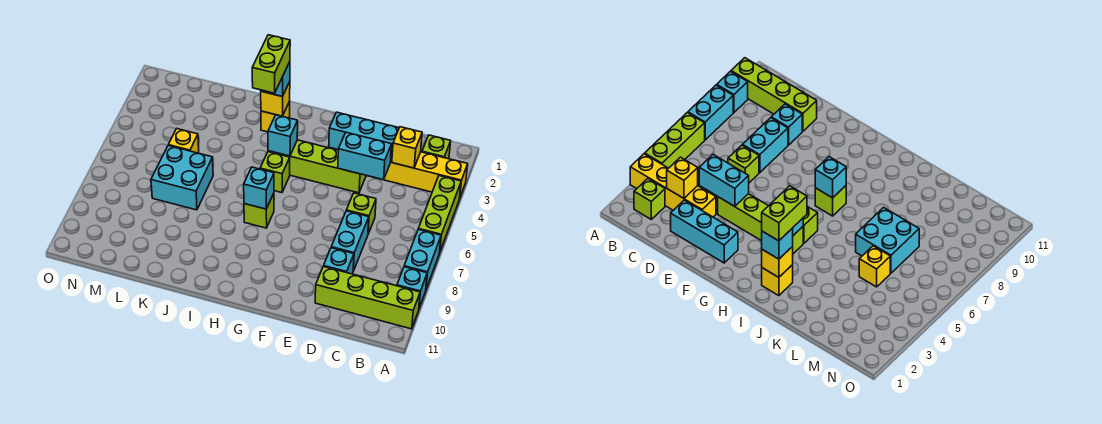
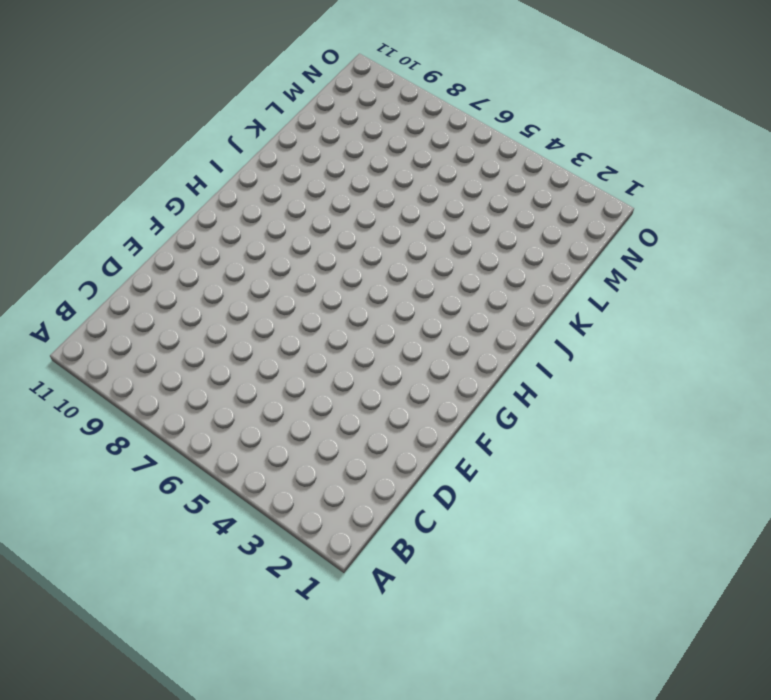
none -> yellow brick A3:D3 level 1
none -> lime brick A4:A6 level 1
none -> cyan brick A7:A8 level 1

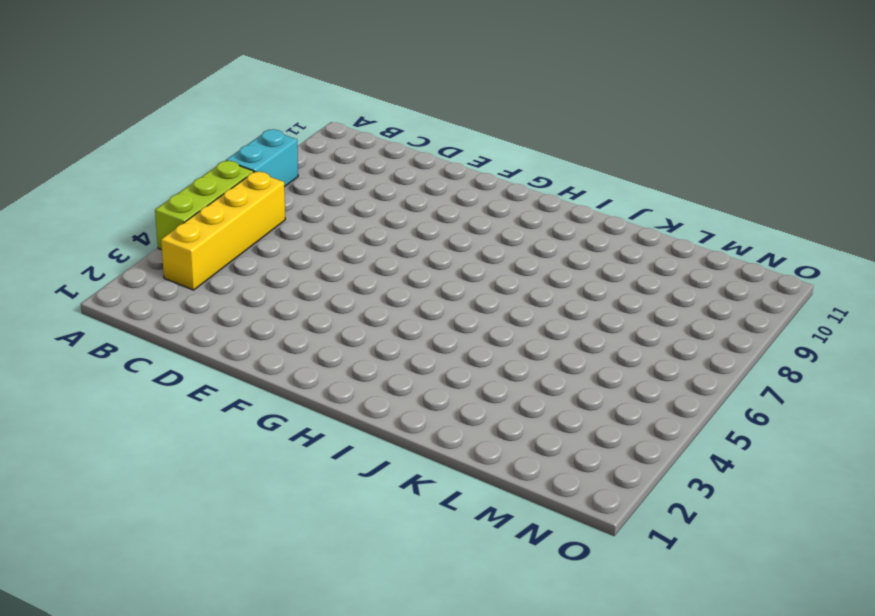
yellow brick B3:B6 level 1 -> yellow brick A3:D3 level 1
none -> cyan brick A9 level 1
none -> lime brick A10:D10 level 1
none -> lime brick B2 level 1

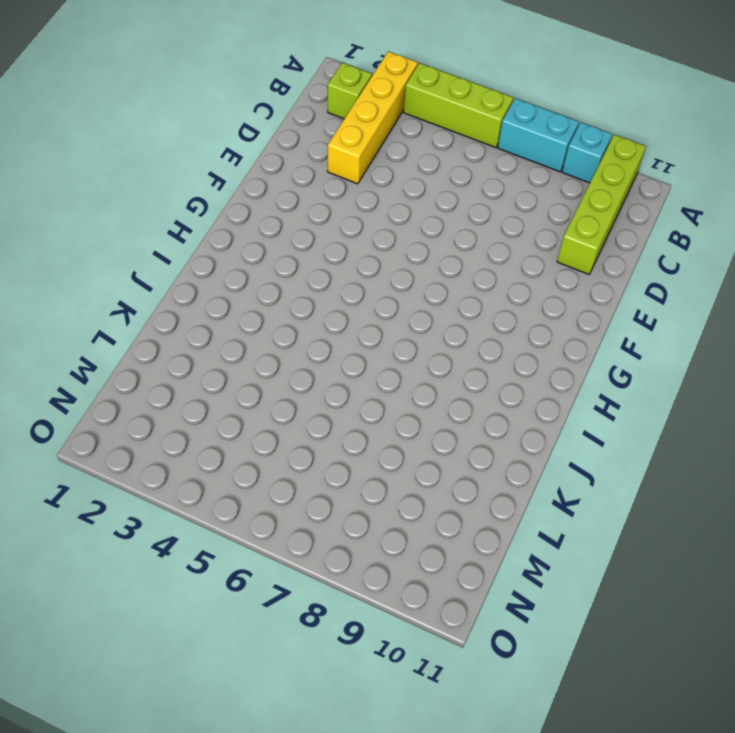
none -> cyan brick D2:F2 level 1
none -> lime brick D6 level 1
none -> cyan brick D7:D8 level 1

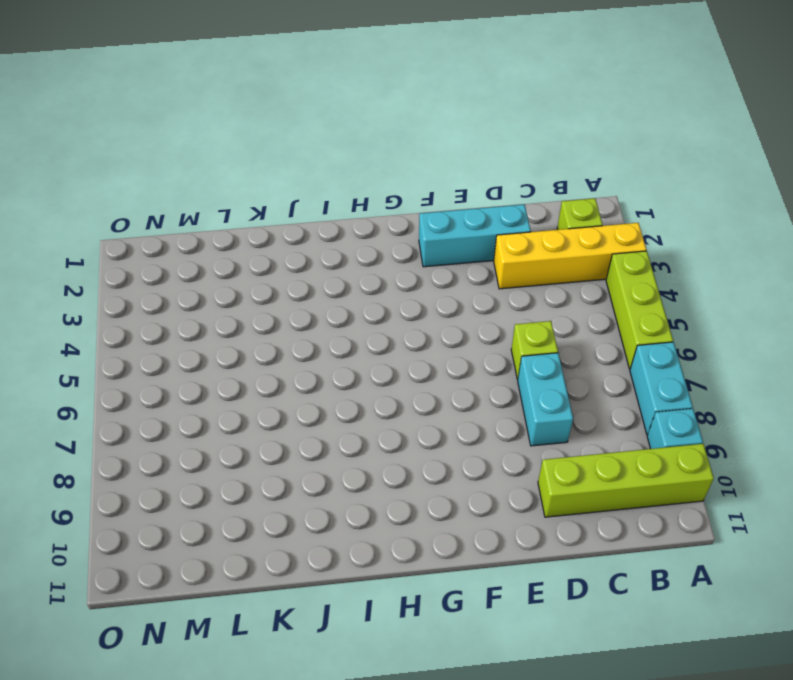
none -> cyan brick D9 level 1
none -> lime brick E4:H4 level 1
none -> lime brick H5 level 1

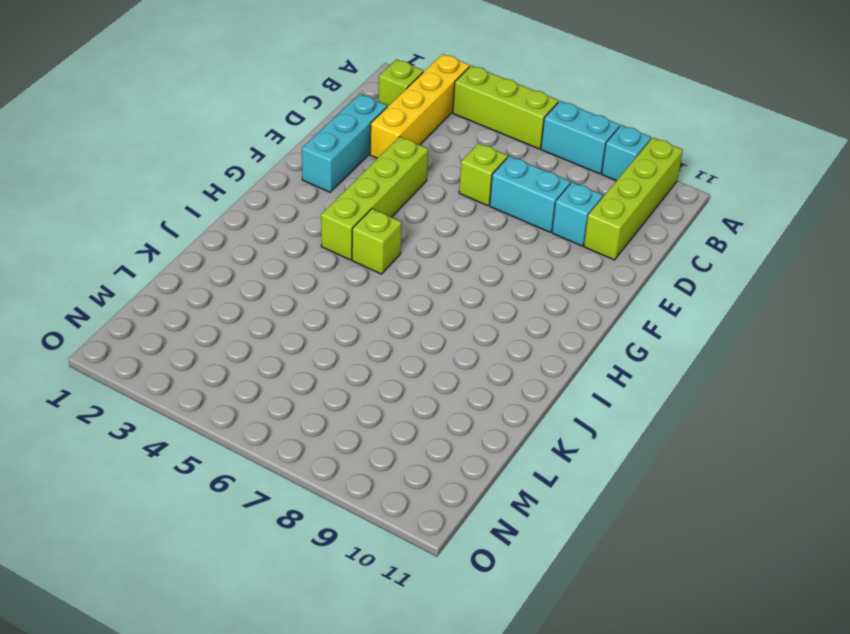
none -> lime brick H7 level 1
none -> yellow brick I2 level 1
none -> cyan brick K6:L7 level 1

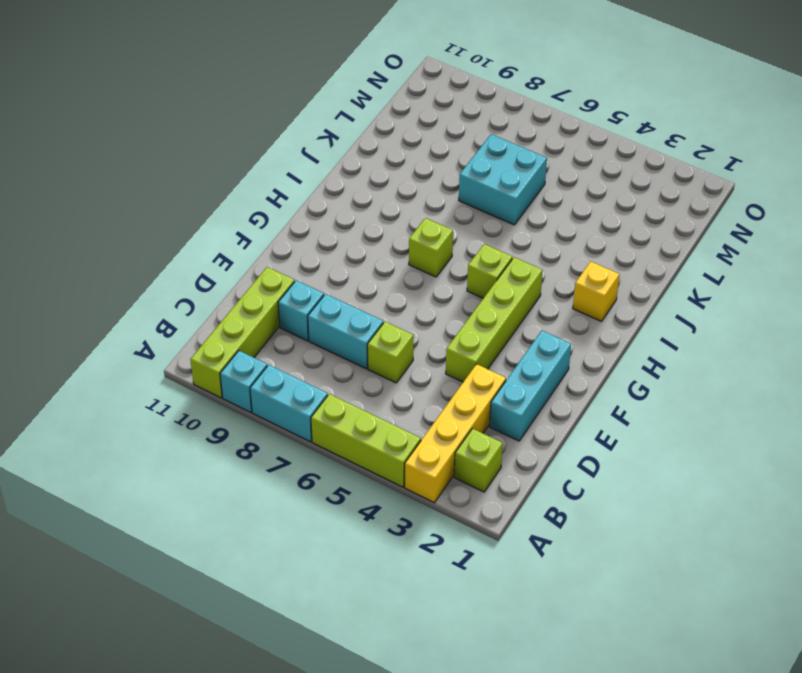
none -> yellow brick L5 level 1
none -> yellow brick C3 level 2
none -> cyan brick D4:E4 level 2

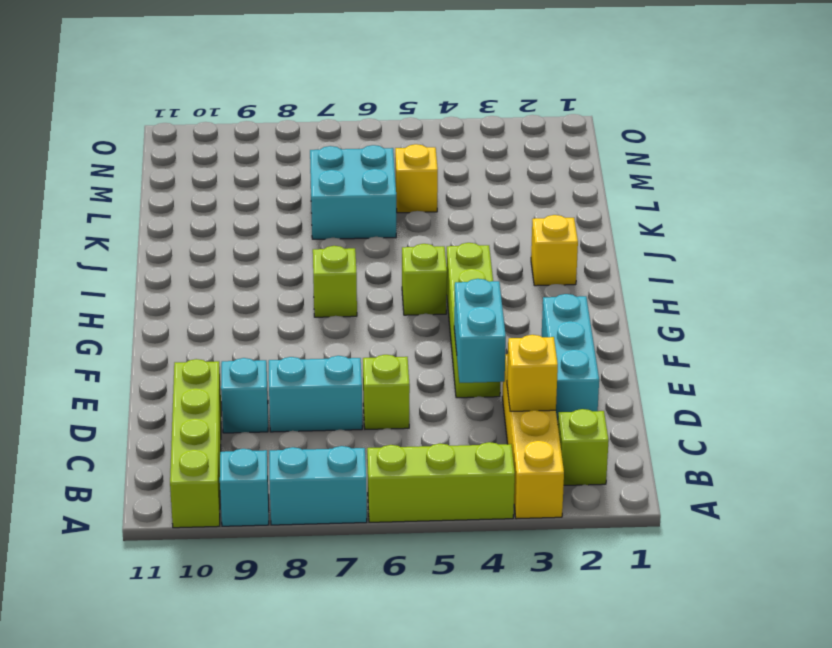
none -> cyan brick H4 level 2
none -> cyan brick H7 level 2
none -> yellow brick I2 level 2

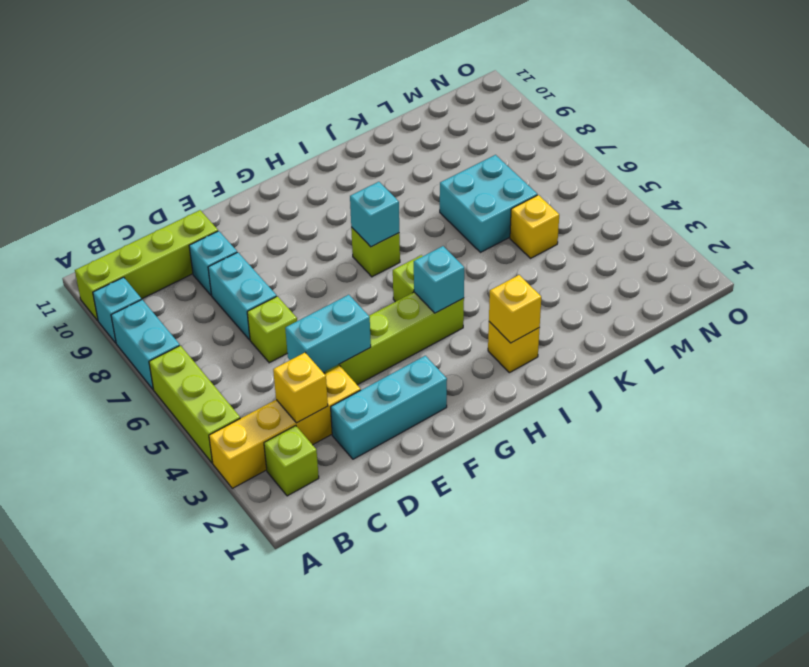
none -> cyan brick I2 level 3
none -> lime brick I2:I3 level 4

